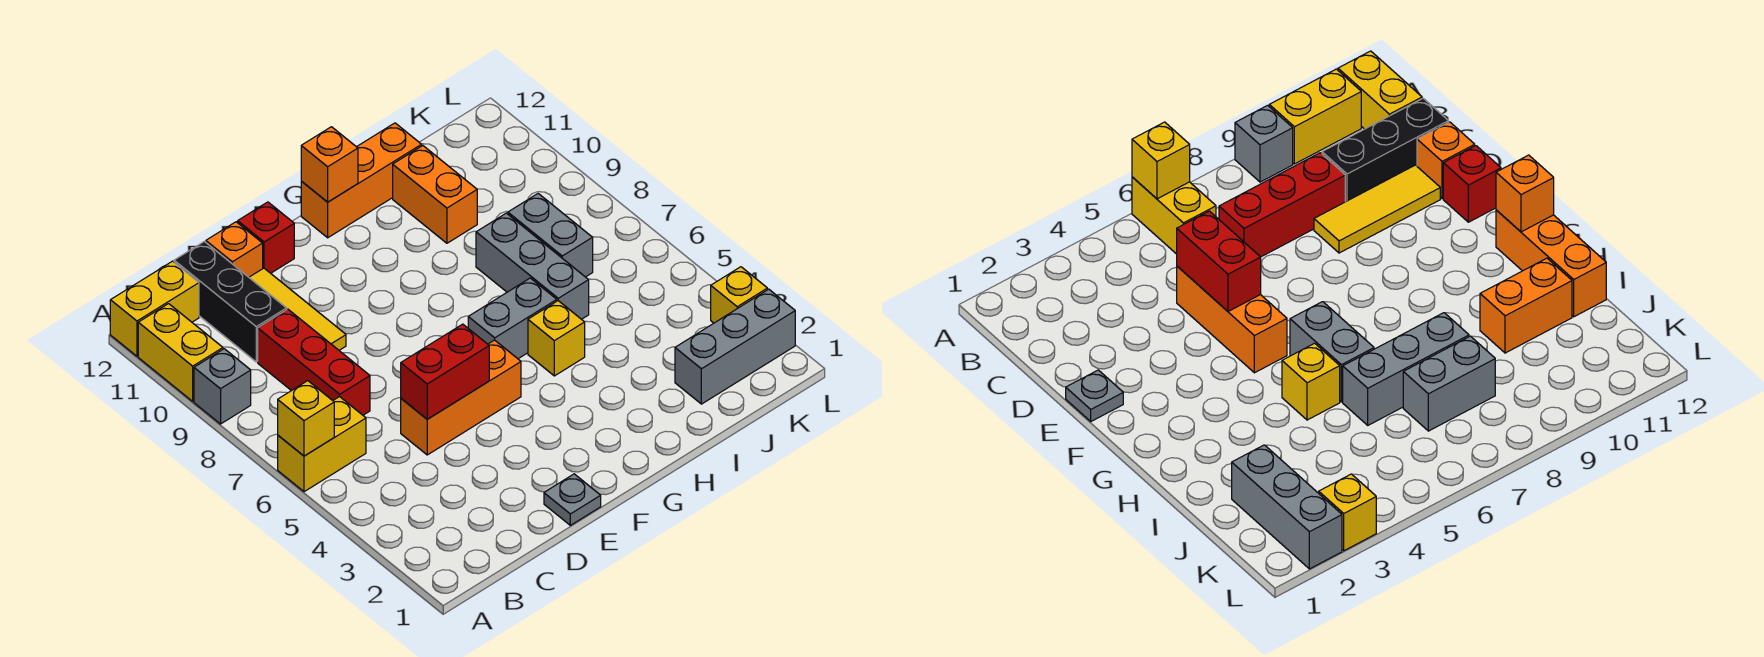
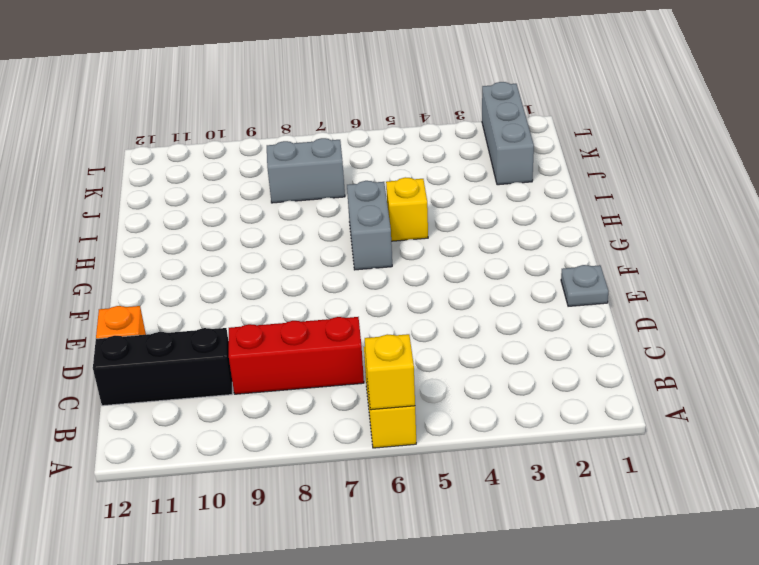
none -> grey brick A9 level 1
none -> yellow brick A10:A11 level 1
none -> yellow brick A12:B12 level 1

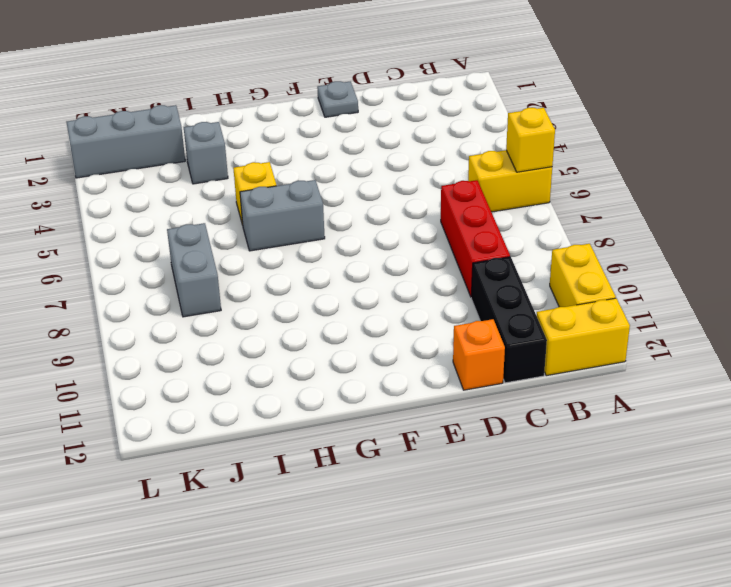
grey brick I3 level 1 -> grey brick A9 level 1
none -> orange brick D5:F5 level 1
none -> yellow tile D9:D11 level 1
none -> red brick E12 level 1

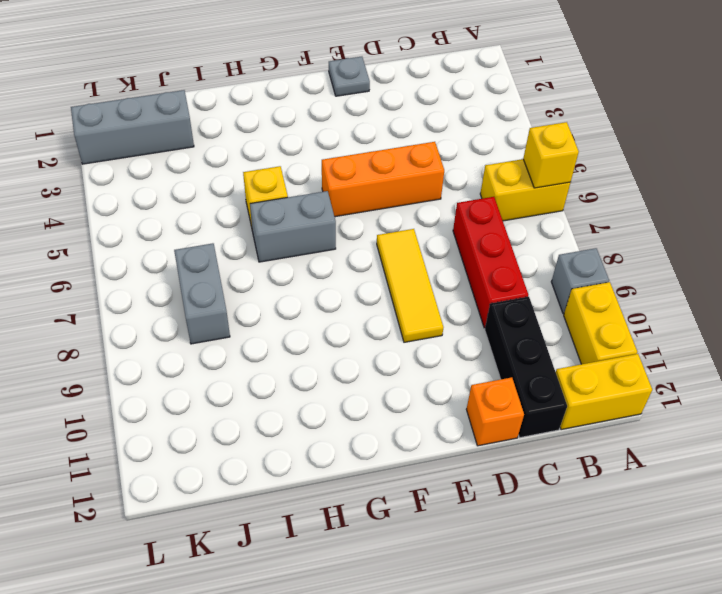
yellow tile E7:E9 level 1 -> yellow tile D9:D11 level 1
none -> red brick E12 level 1
none -> orange brick G12:I12 level 1
none -> grey brick I6:I8 level 1

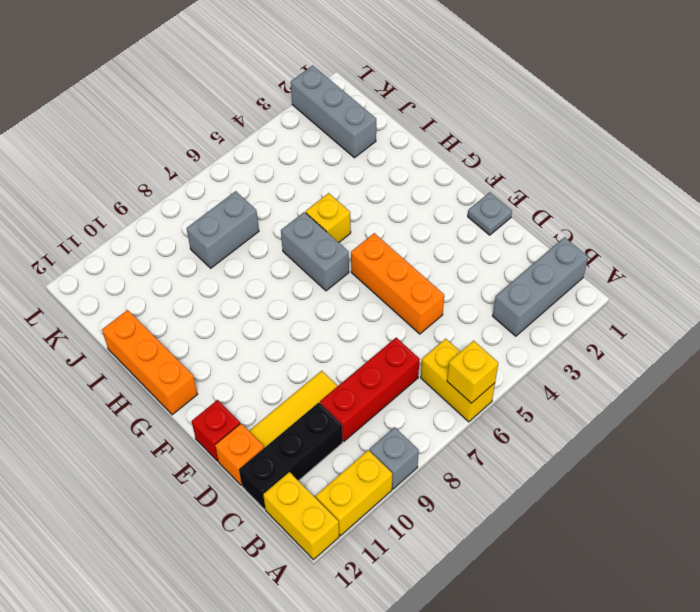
grey brick B1:B3 level 1 -> grey brick I6:I8 level 1
none -> orange brick I10:I11 level 1
none -> yellow brick L3 level 1
none -> red brick D5:E5 level 2

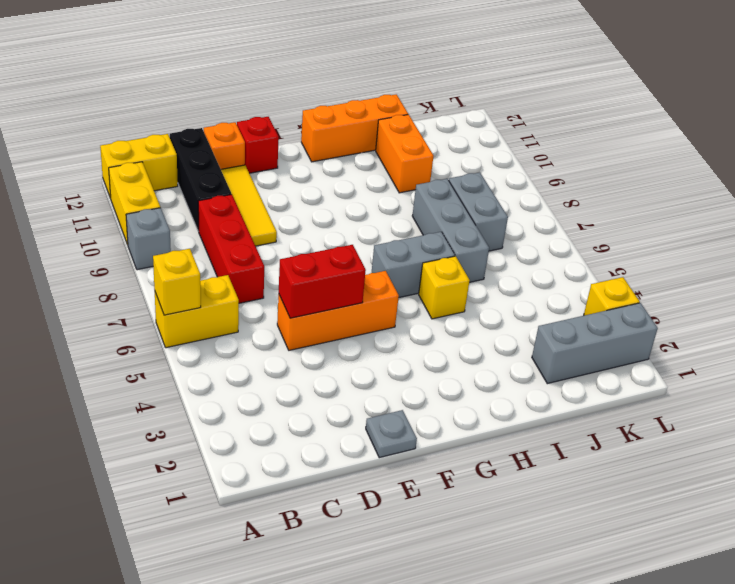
none -> orange brick G12 level 2

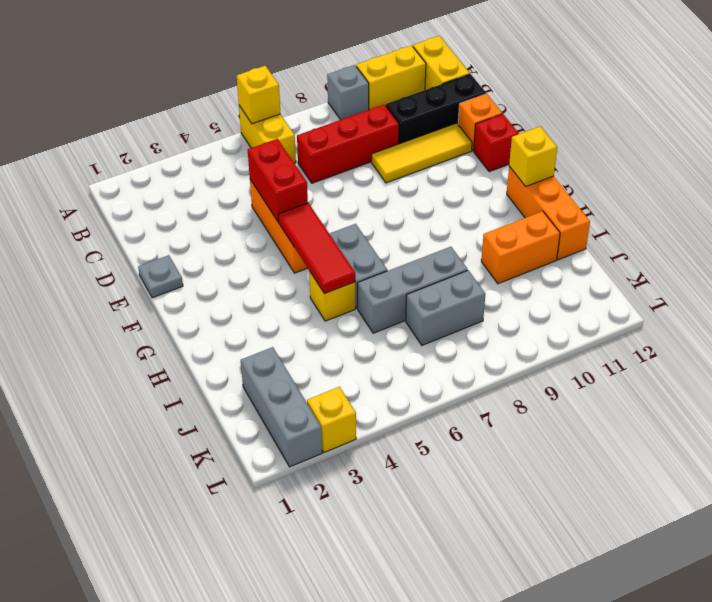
red tile F5:H5 level 2 -> none
yellow brick G12 level 2 -> orange brick G12 level 2

